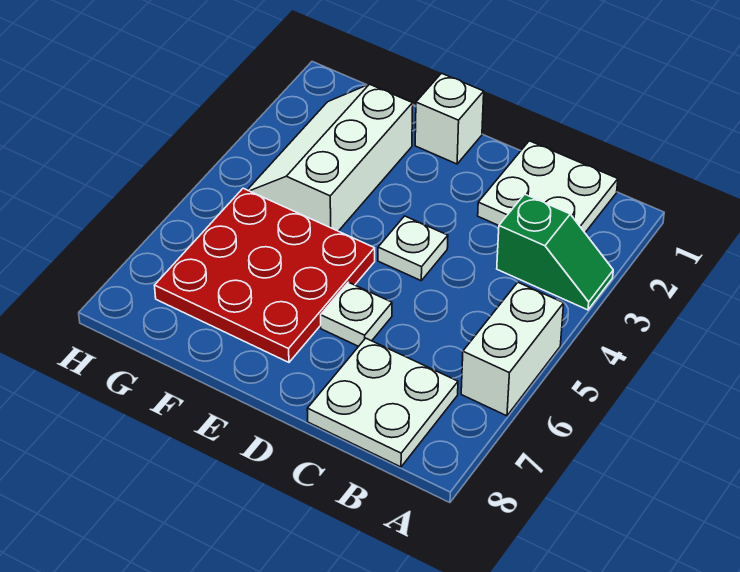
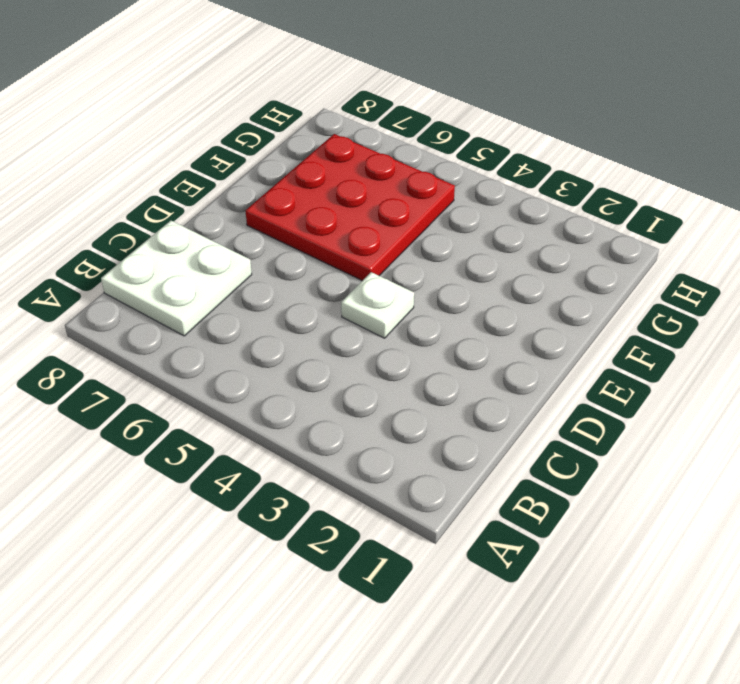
none -> green slope A3:B3 level 1 top B
none -> white brick A5:A6 level 1

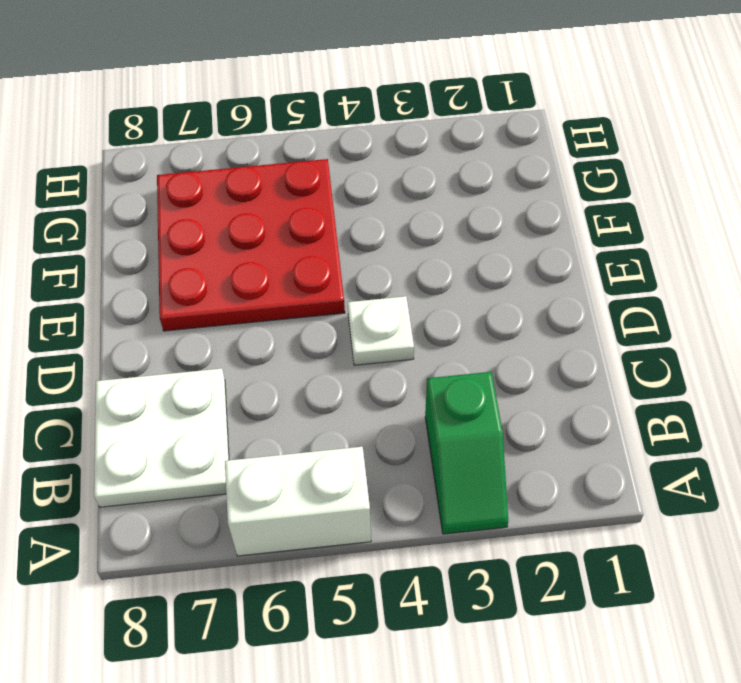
none -> white plate B1:C2 level 1
none -> white plate D6 level 1

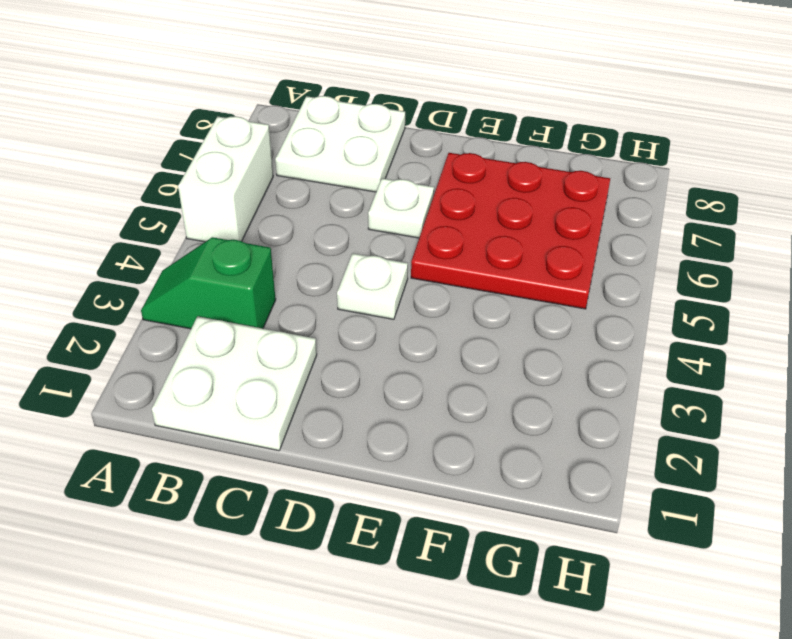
none -> white brick E1 level 1
none -> white slope F2:G4 level 1 top F

